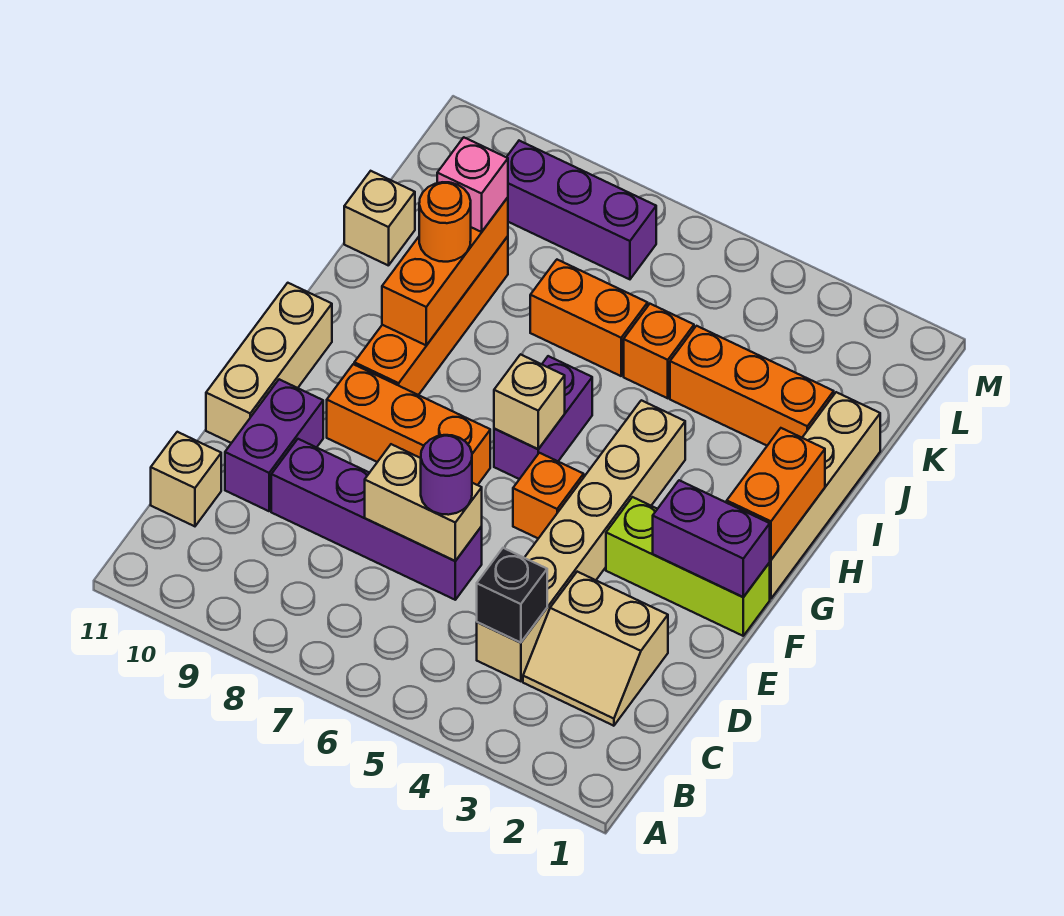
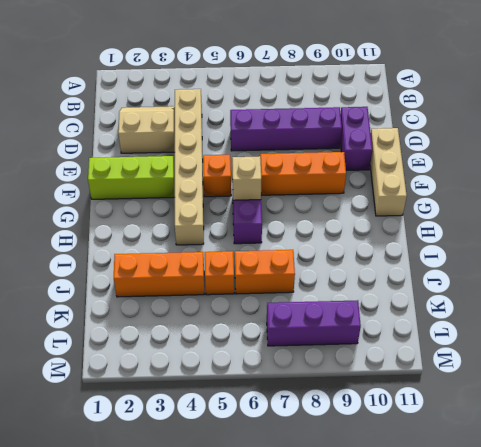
none -> tan brick C11 level 1
none -> tan brick G1:J1 level 1
none -> orange brick G9:J9 level 1

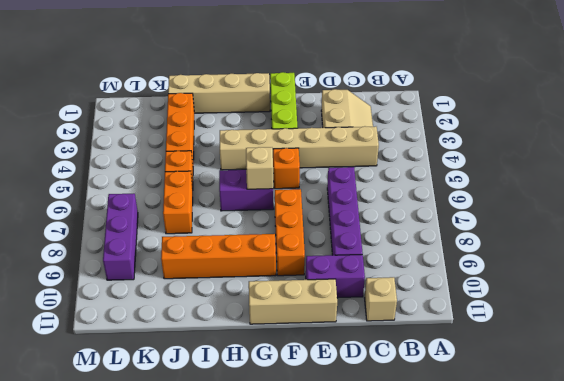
none -> tan brick J11 level 1
none -> black brick C4 level 2
none -> tan brick D6:D7 level 2

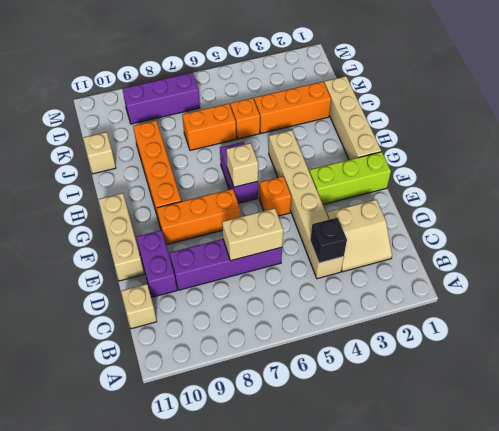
none -> purple brick F1:F2 level 2
none -> orange brick G1:H1 level 2
none -> orange brick H9:J9 level 2

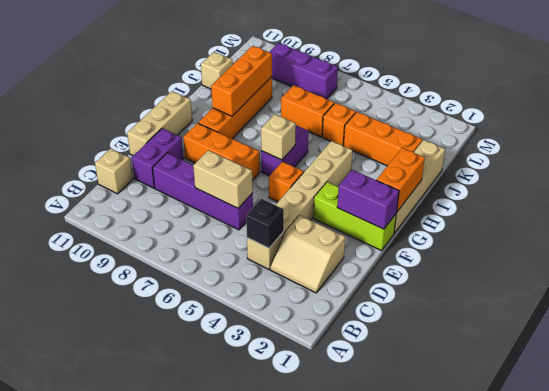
none -> purple round brick D6 level 3
none -> orange round brick I9 level 3
none -> pink brick J9 level 3

